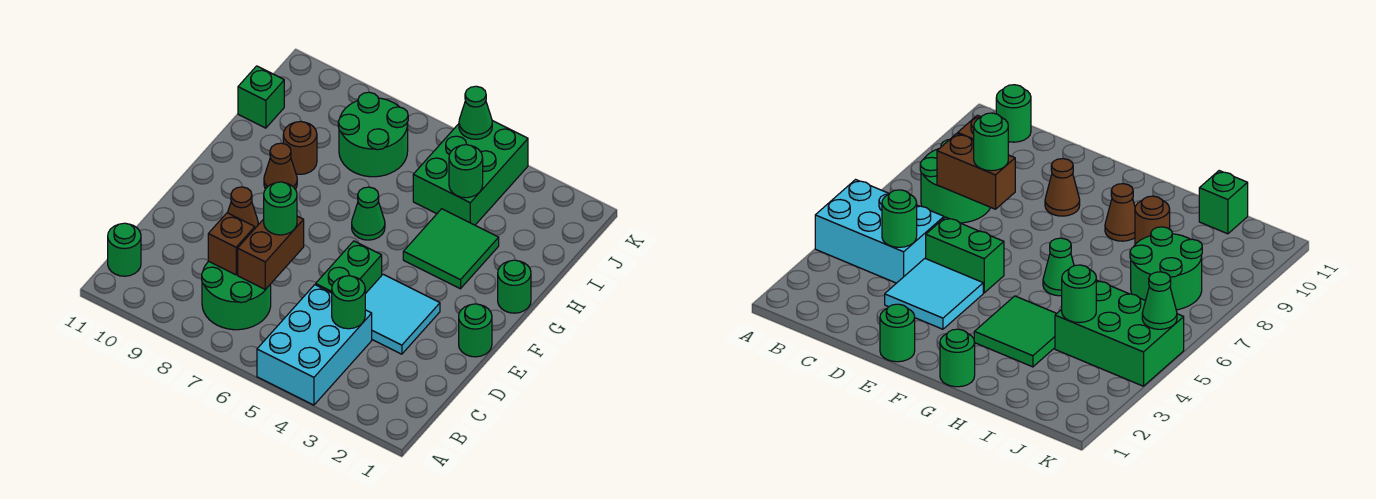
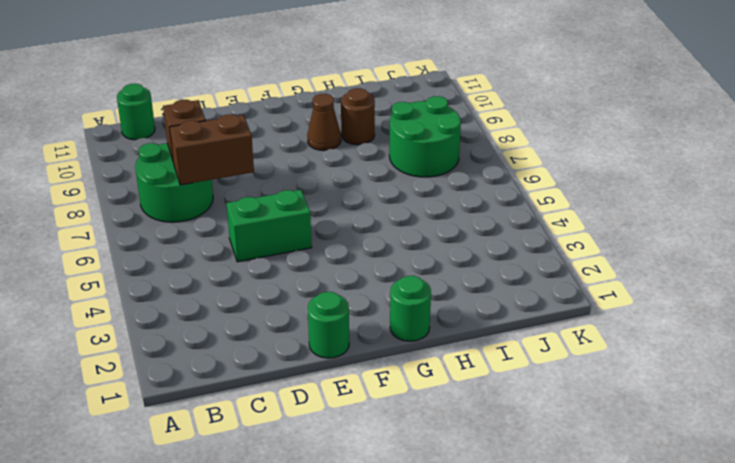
none -> cyan brick A4:C5 level 1
none -> cyan tile D3:E4 level 1
none -> brown cone E9 level 1

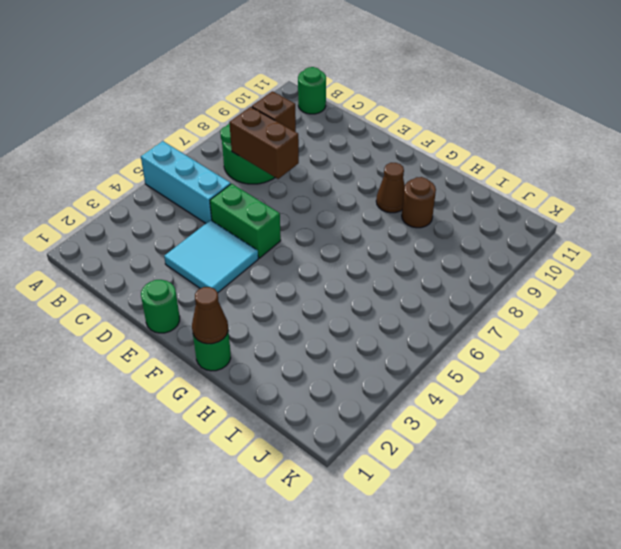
cyan brick A5:C5 level 1 -> cyan brick A4:C5 level 1
brown cone G1 level 2 -> brown cone E9 level 1
none -> green tile G3:H4 level 1
none -> green cone G6 level 1
none -> green brick I4:K5 level 1

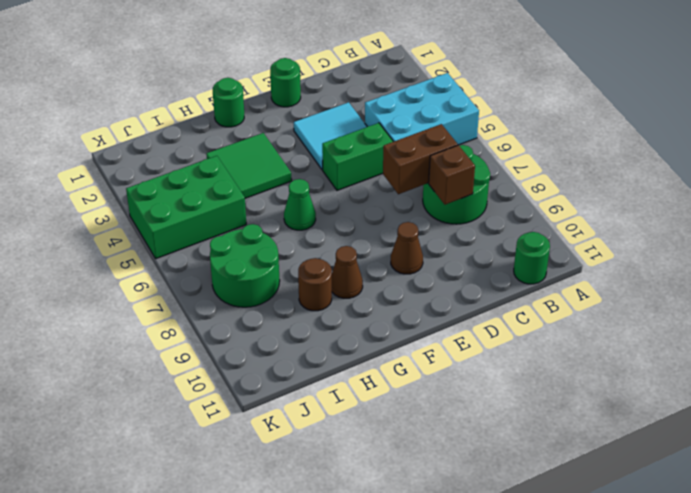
none -> green brick I11 level 1
none -> green round brick C4 level 2
none -> green round brick I4 level 2

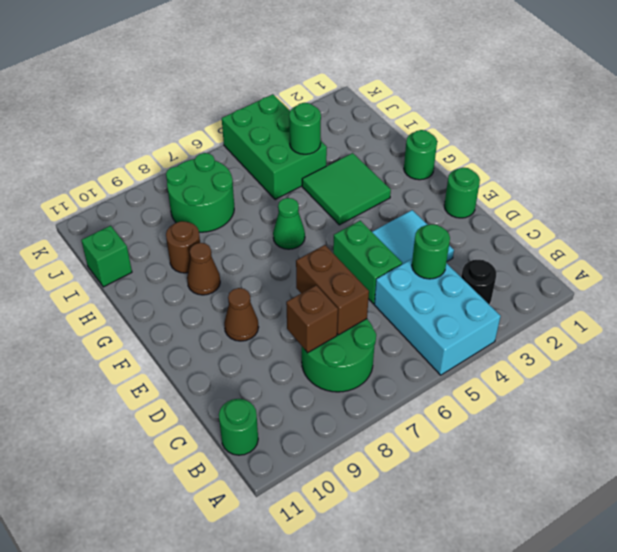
black round brick B3 level 1 -> none
none -> green cone K5 level 2
none -> green round brick D7 level 3

